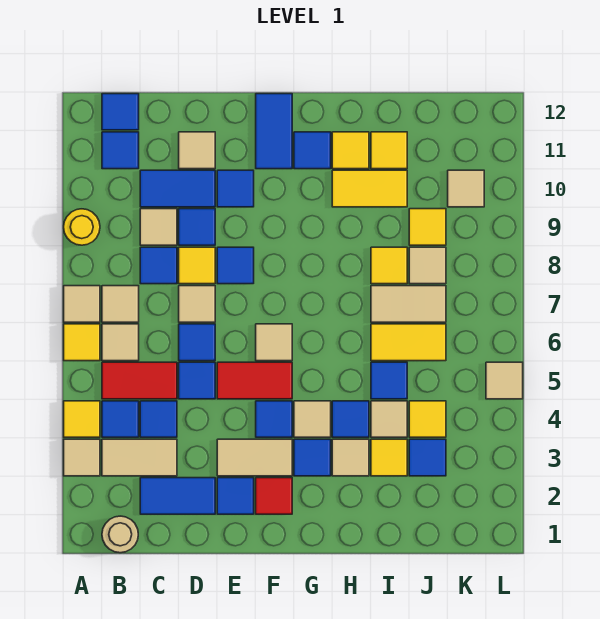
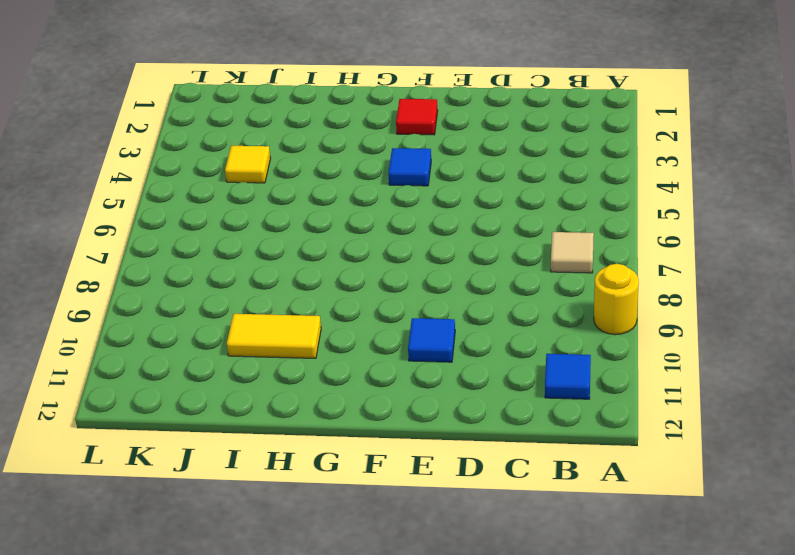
none -> tan tile A3 level 1
none -> yellow tile A4 level 1
none -> yellow tile A6 level 1
none -> tan tile A7 level 1

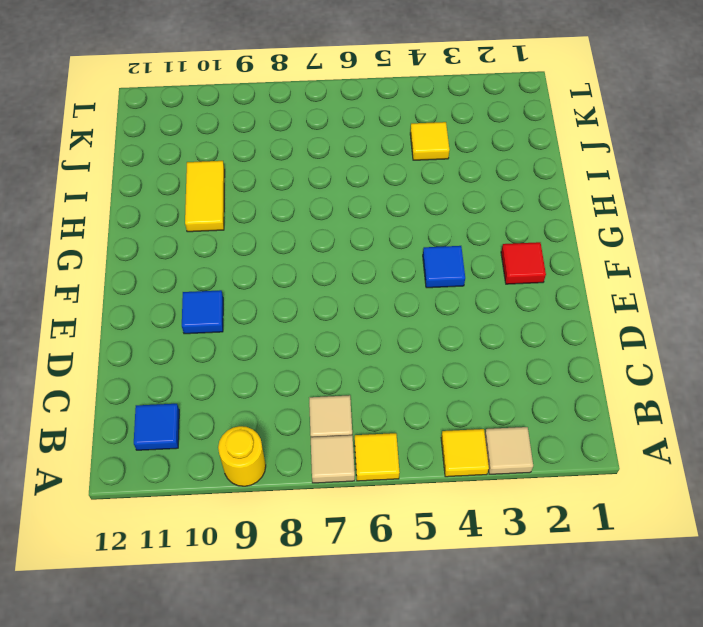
none -> tan round brick B1 level 1
none -> tan tile B3:C3 level 1
none -> blue tile B4 level 1
none -> red tile B5:C5 level 1

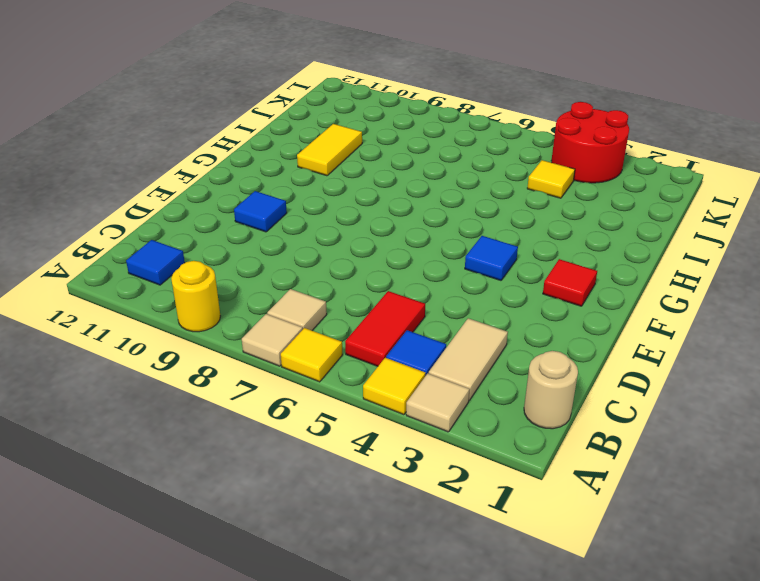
red round brick K3:L4 level 1 -> none
none -> tan tile B6 level 1
none -> blue tile B12 level 1
none -> blue tile C2:D2 level 1
none -> blue tile C4 level 1

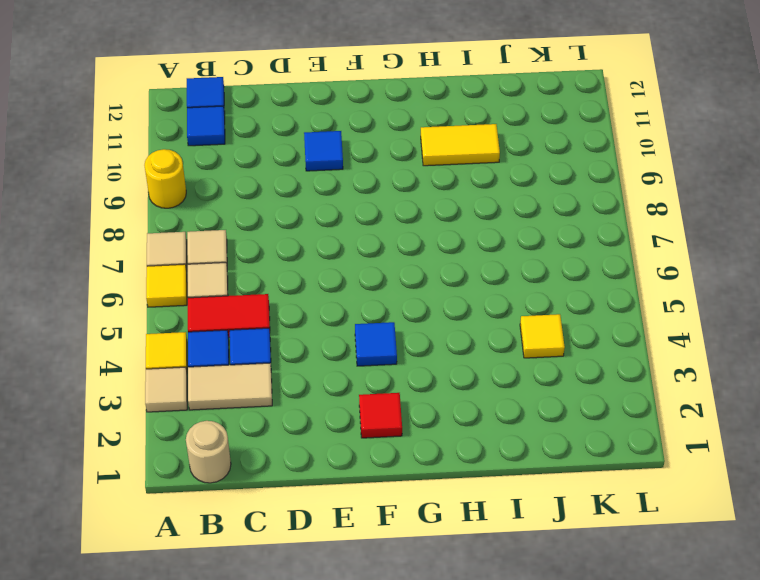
none -> blue tile C2:D2 level 1
none -> blue tile C8 level 1
none -> tan tile C9 level 1
none -> blue tile C10:D10 level 1

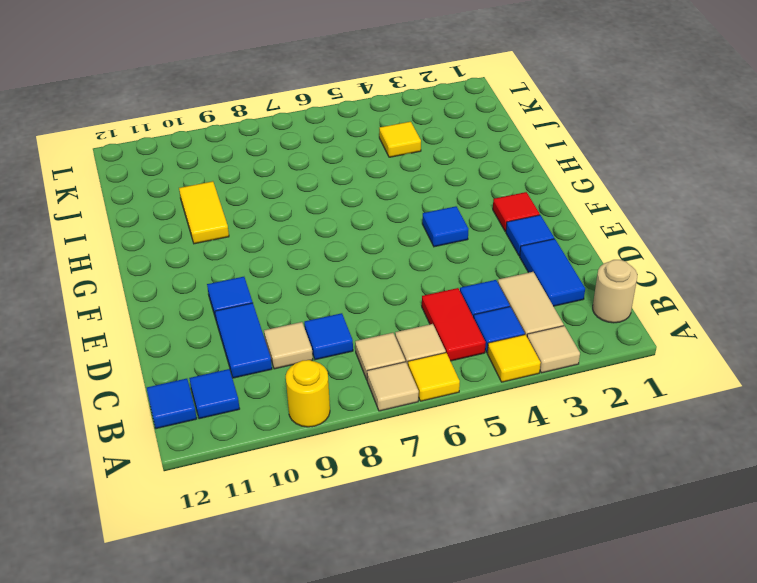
none -> blue tile D5 level 1
none -> blue tile D6 level 1
none -> tan tile D7 level 1
none -> yellow tile D8 level 1

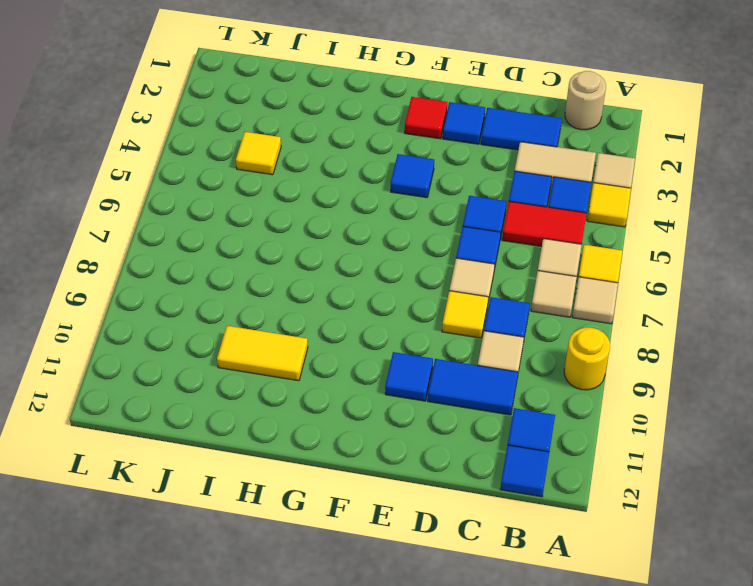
none -> blue tile D9 level 1
none -> tan tile D11 level 1
none -> tan tile E3:F3 level 1
none -> red tile E5:F5 level 1

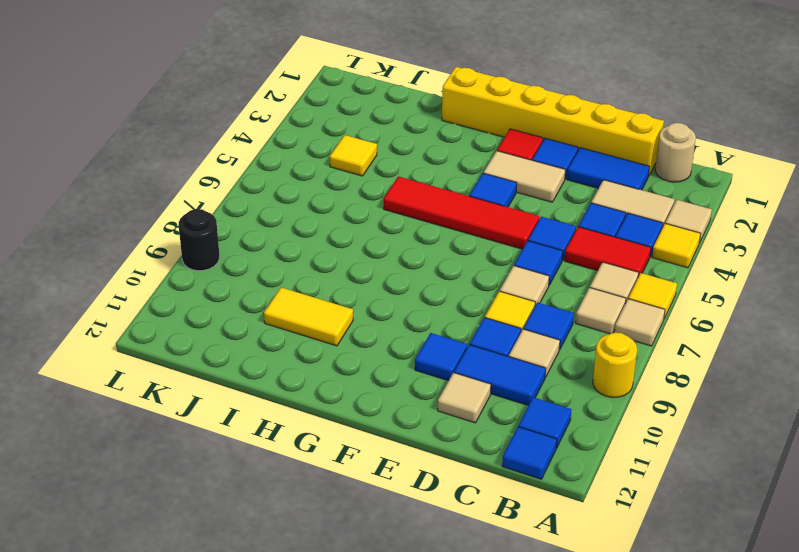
yellow brick C1:H1 level 1 -> none
red tile E5:H5 level 1 -> red tile E5:F5 level 1
black round brick L9 level 1 -> none
none -> blue tile E8 level 1
none -> tan tile F6 level 1
none -> blue tile F11:F12 level 1
none -> blue tile G3 level 1

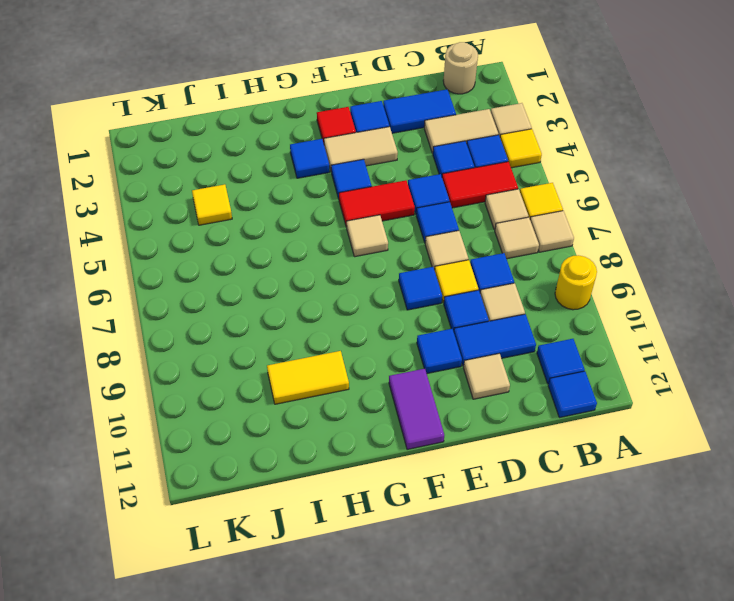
purple tile F11:F12 level 1 -> blue tile F11:F12 level 1
none -> tan tile G4 level 1
none -> blue tile G11 level 1
none -> tan tile H3 level 1
none -> blue tile H4 level 1

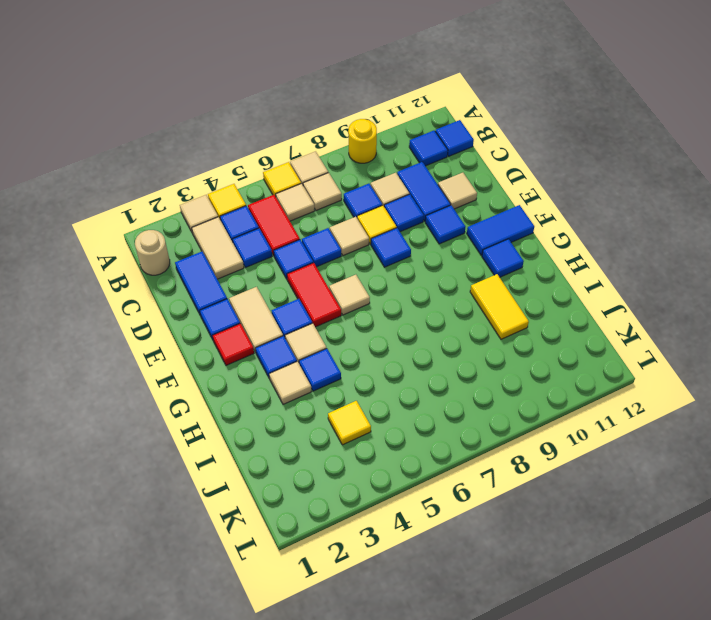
none -> yellow tile H11 level 1
none -> yellow tile I3 level 1
none -> tan tile I4 level 1
none -> blue tile I5 level 1

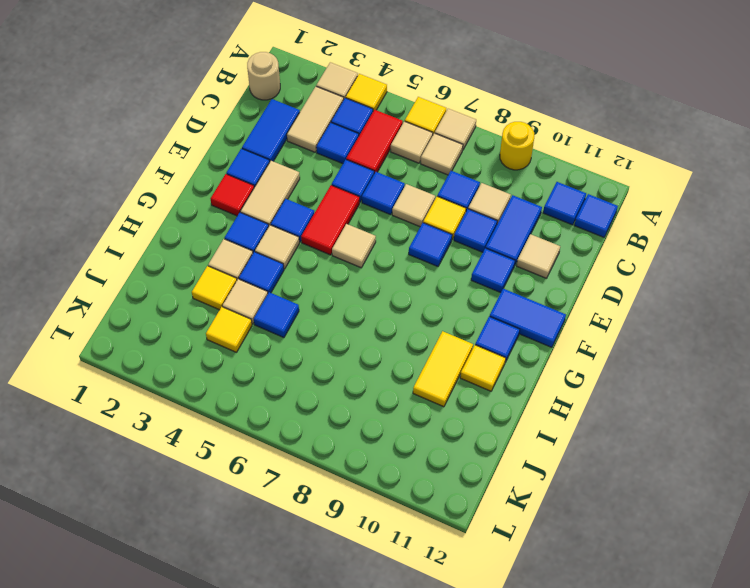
none -> yellow tile I6:J6 level 1
none -> tan tile I7:J7 level 1
none -> yellow tile I8 level 1
none -> yellow tile I11 level 1

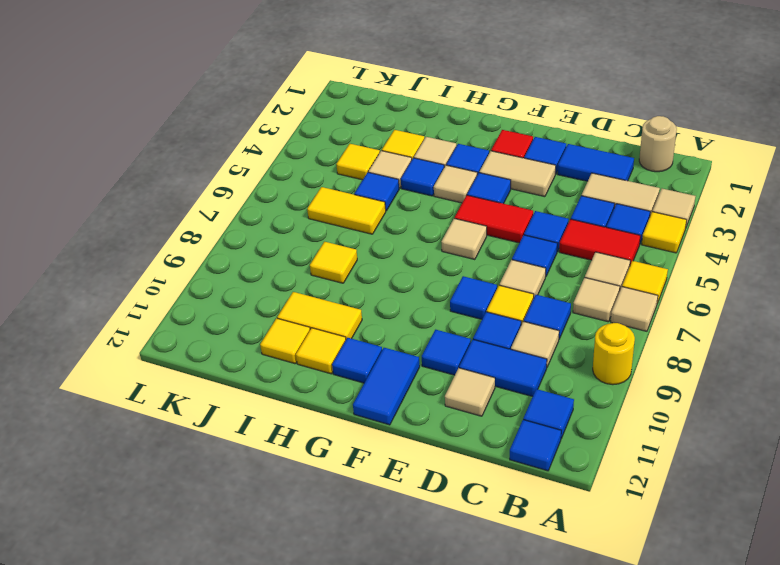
none -> tan tile I7:J7 level 1
none -> blue tile J3 level 1
none -> tan tile J8 level 1
none -> yellow tile J9 level 1

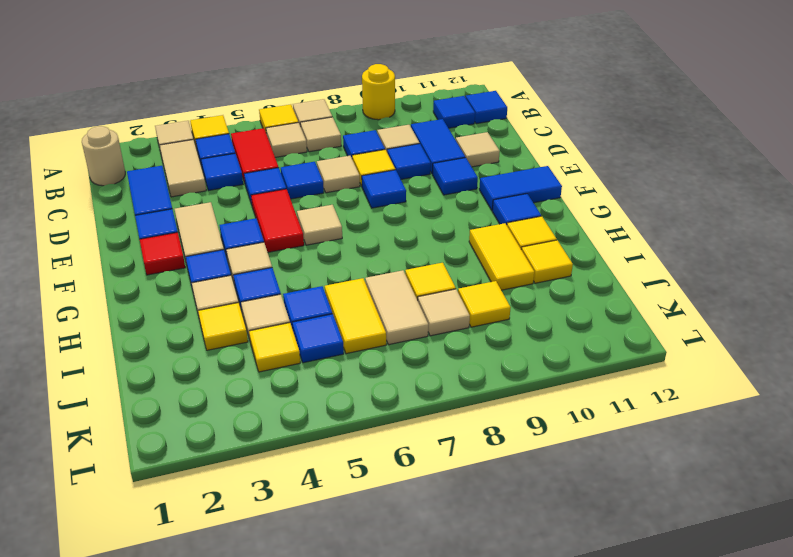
blue tile J5 level 1 -> blue tile J3 level 1
none -> tan tile K10 level 1
none -> tan tile L5 level 1

